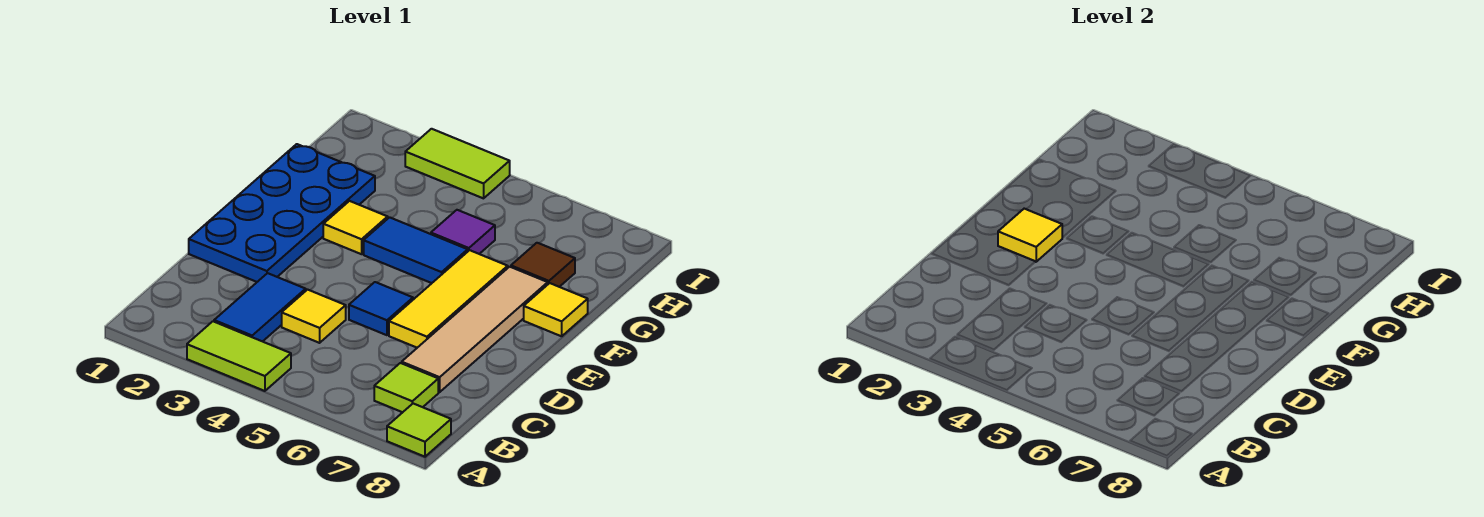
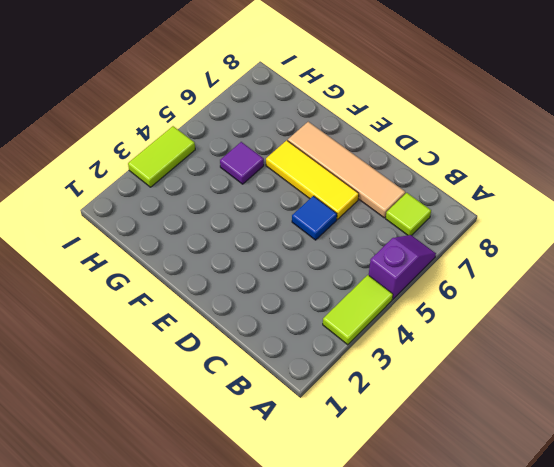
purple slope A5:A6 level 1 top 5 -> none
none -> lime tile A8 level 1
none -> blue tile B3:C3 level 1
none -> yellow tile C4 level 1

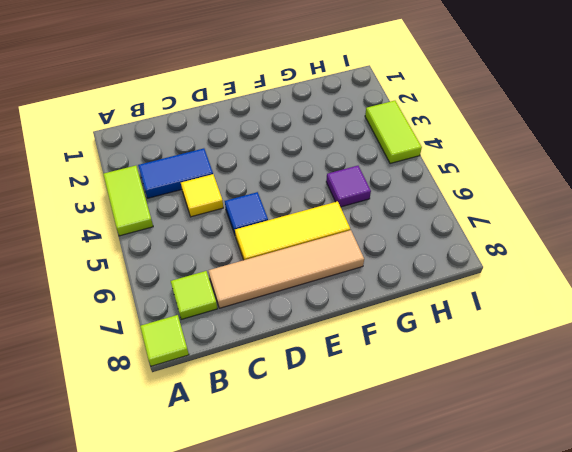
none -> blue plate D1:G2 level 1
none -> yellow tile F3 level 1
none -> blue tile F4:F5 level 1

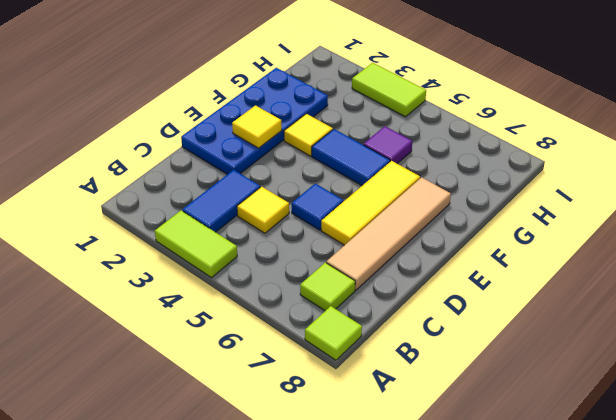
none -> yellow tile F8 level 1
none -> brown tile G7 level 1

